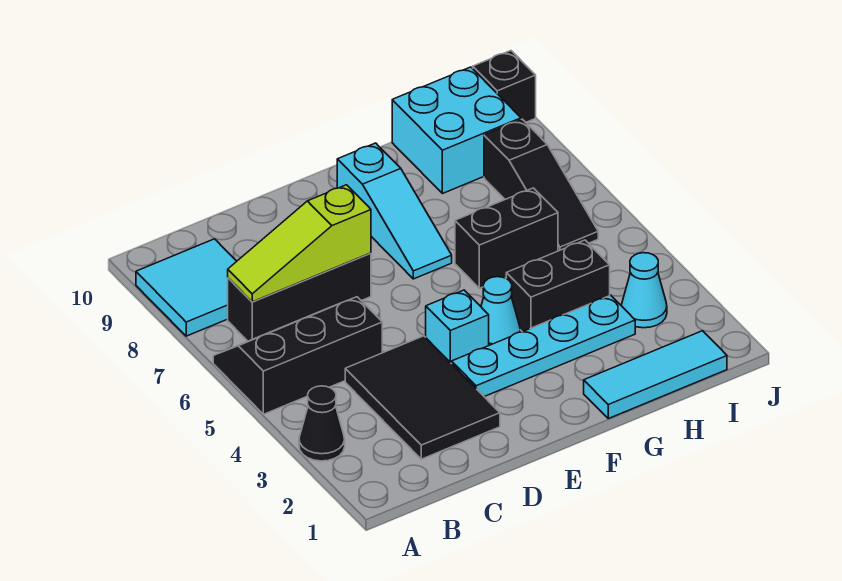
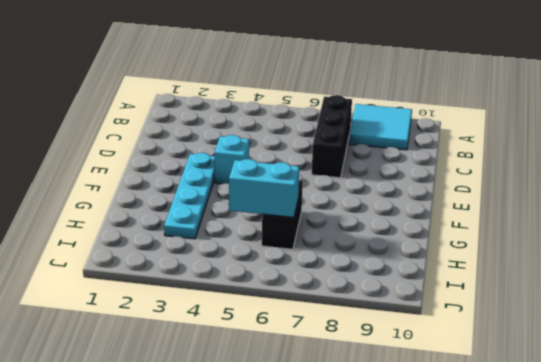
cyan brick H5:H6 level 2 -> none
none -> black cone A3 level 1
none -> black slope A5:C6 level 1 top 5
none -> black tile C2:D4 level 1

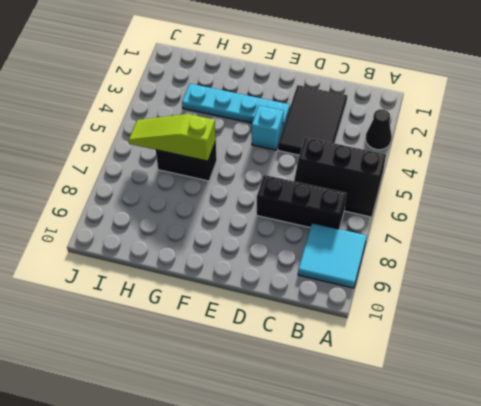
lime slope G6:I6 level 2 top G -> lime slope B7:D7 level 2 top D
none -> cyan cone F4 level 1
none -> cyan slope F7:F9 level 1 top 9
none -> cyan tile G1:I1 level 1

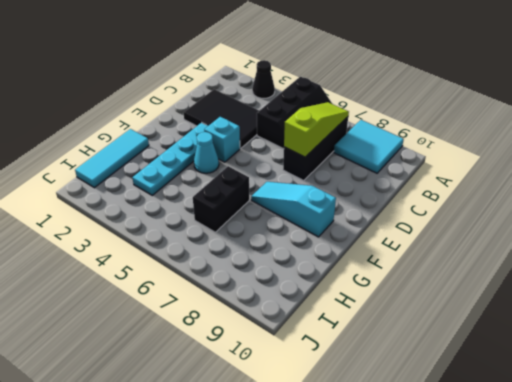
none -> black brick G4:H4 level 1
none -> cyan brick H9:I10 level 1
none -> cyan cone I3 level 1

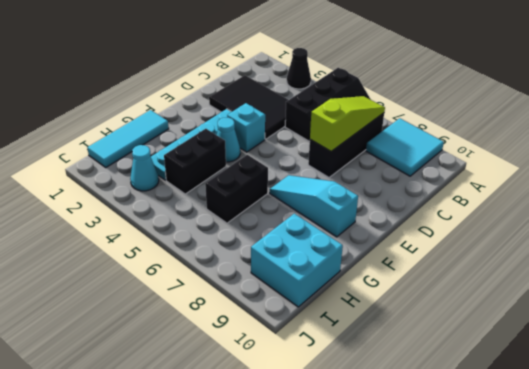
none -> black slope I6:I8 level 1 top 8
none -> black brick J10 level 1

